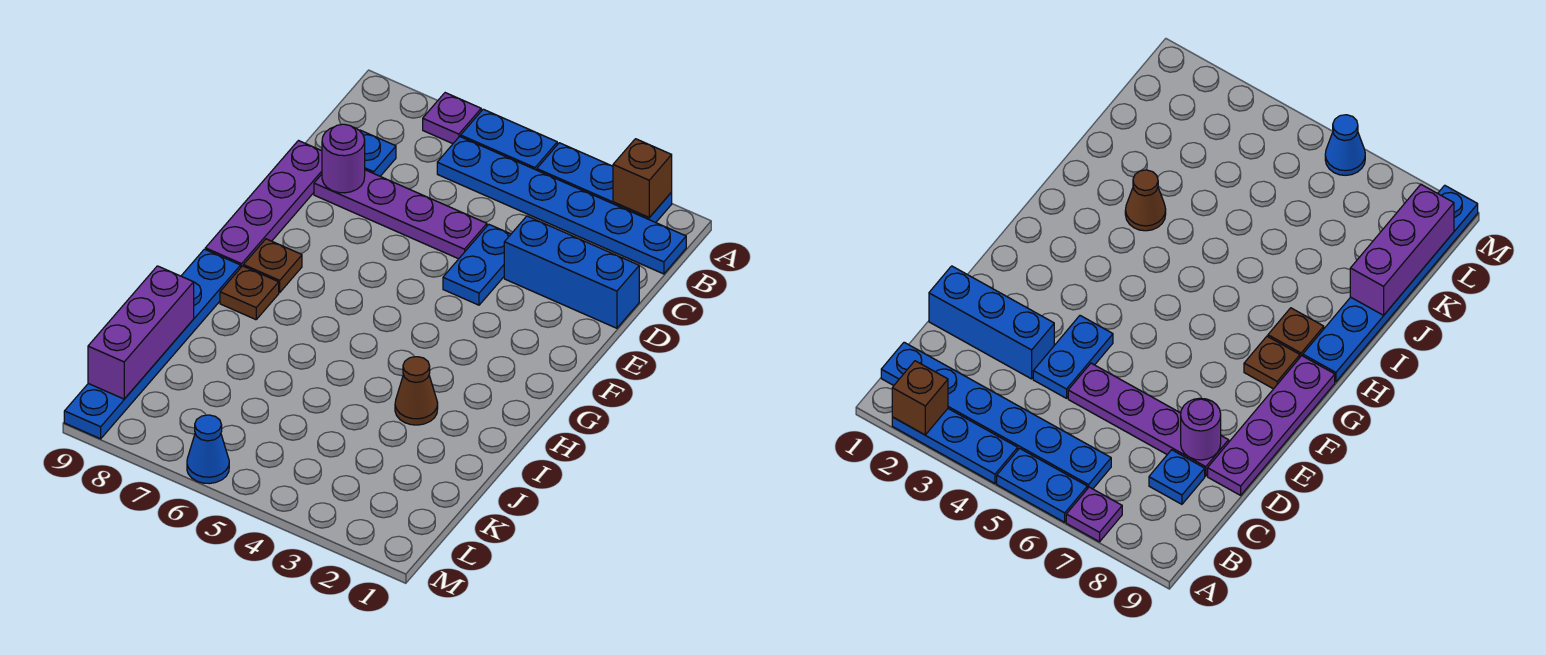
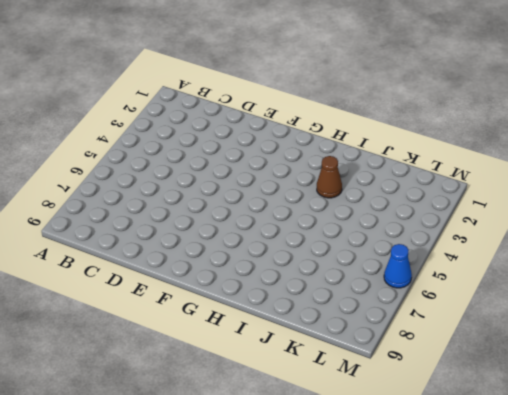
none -> blue plate A2:A4 level 1
none -> blue plate A5:A6 level 1
none -> purple plate A7 level 1

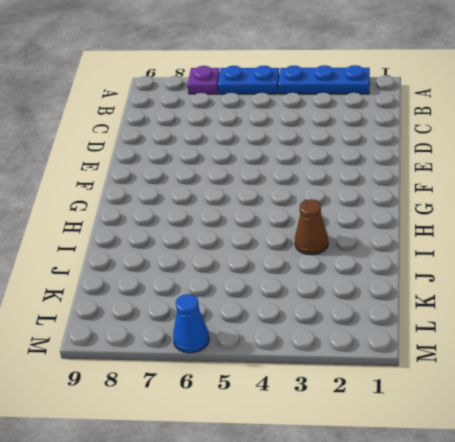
none -> blue plate B1:B6 level 1
none -> blue plate C8 level 1
none -> blue brick D1:D3 level 1

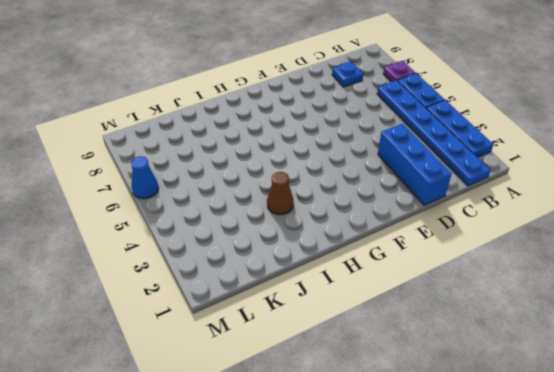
none -> blue plate D4:E4 level 1
none -> purple plate D5:D8 level 1
none -> purple plate D9:G9 level 1

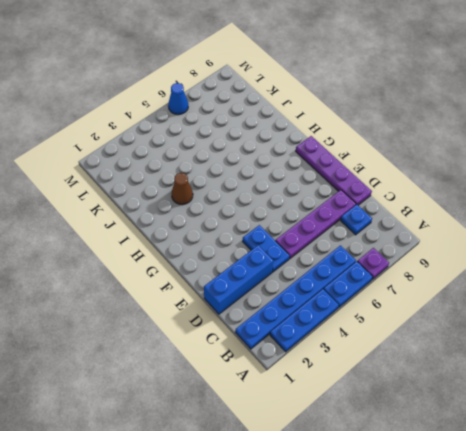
none -> brown plate G8 level 1
none -> brown plate H8 level 1
none -> blue plate H9:M9 level 1

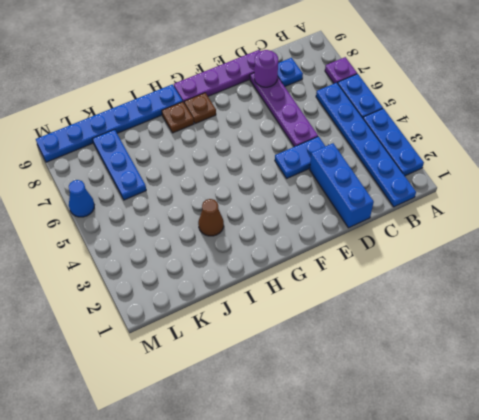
blue plate K6:K8 level 1 -> none
none -> brown brick A2 level 2
none -> purple brick J9:L9 level 2

